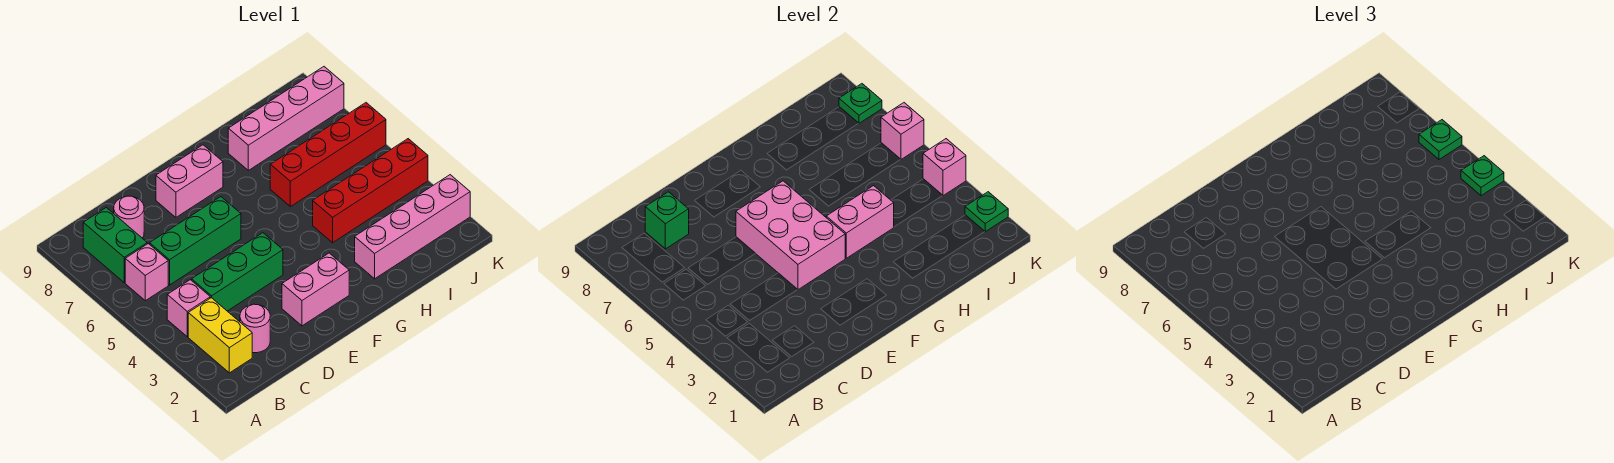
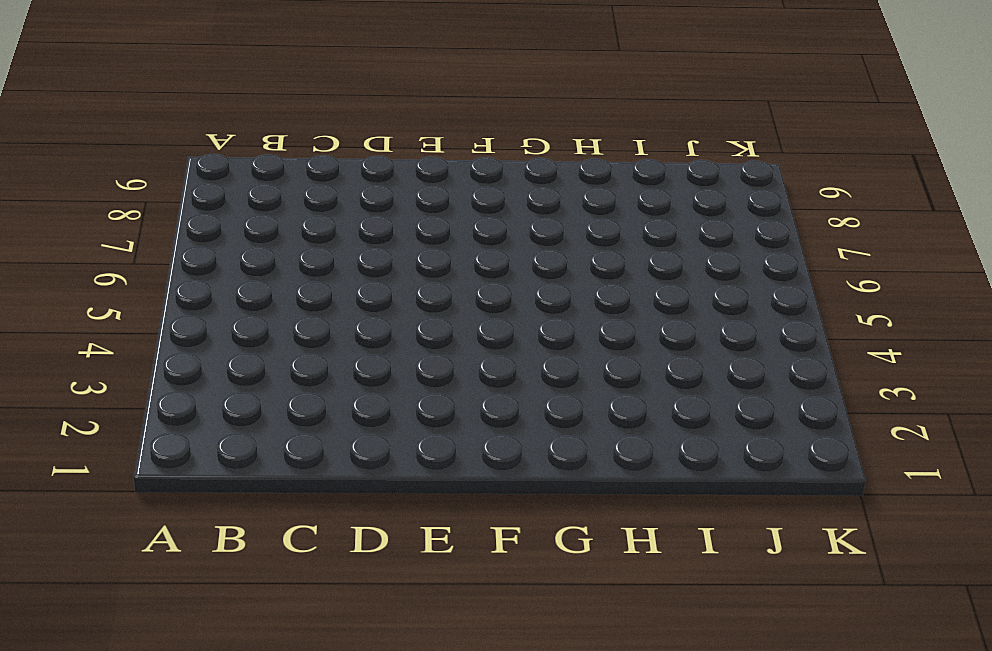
none -> yellow brick B2:B3 level 1
none -> pink brick B4 level 1
none -> pink brick B6 level 1

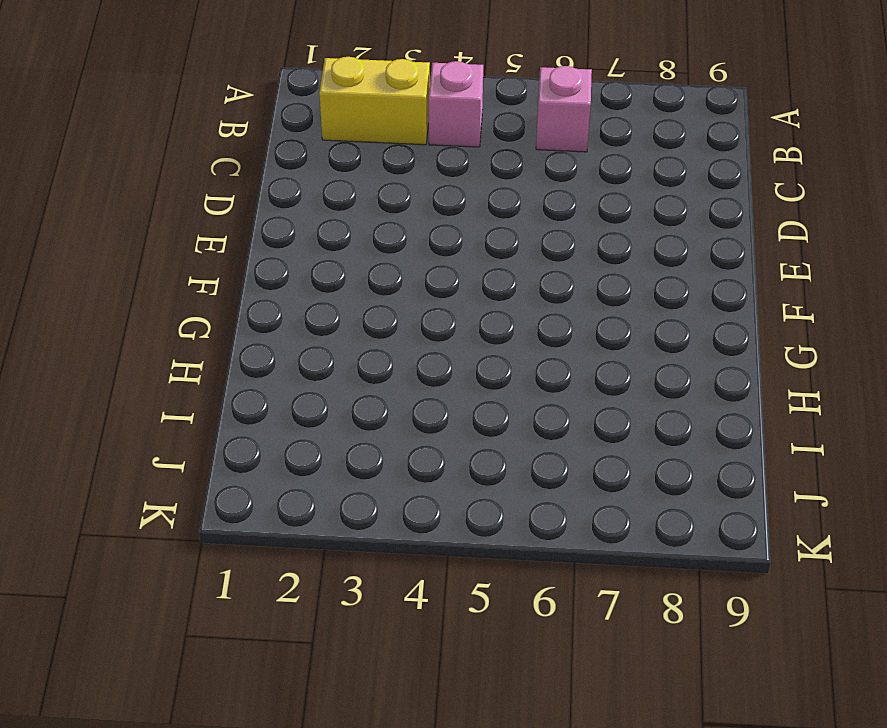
none -> green brick B7:B8 level 1
none -> pink round brick C2 level 1
none -> green brick C4:E4 level 1

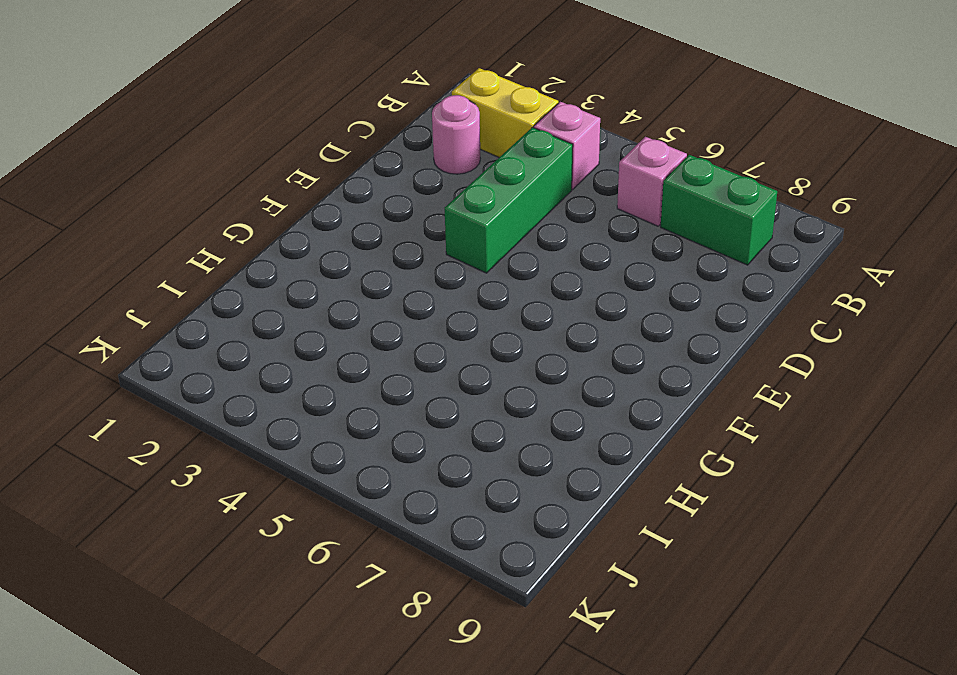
none -> green brick C6:E6 level 1
none -> pink round brick C8 level 1
none -> pink brick E2:F2 level 1

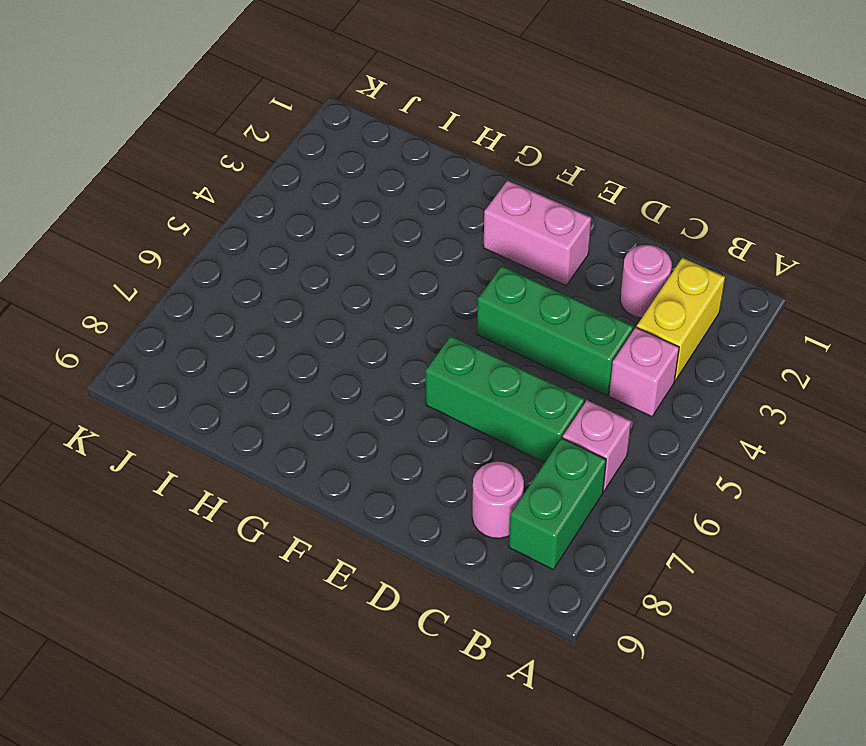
none -> pink brick E8:F8 level 1
none -> pink brick H2:K2 level 1
none -> red brick H4:K4 level 1

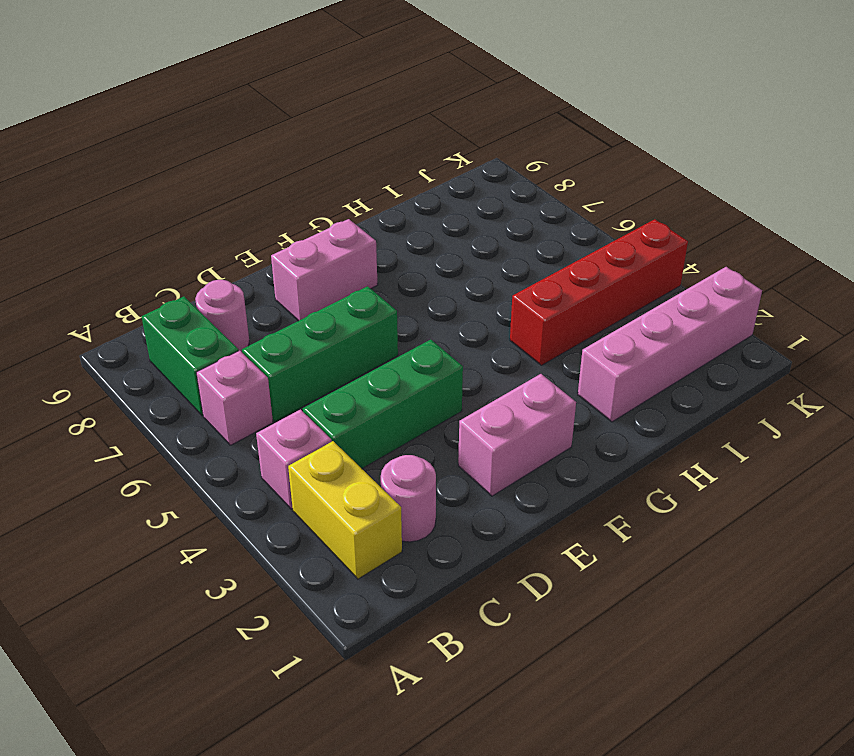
none -> red brick H6:K6 level 1
none -> pink brick H8:K8 level 1
none -> green brick C8 level 2

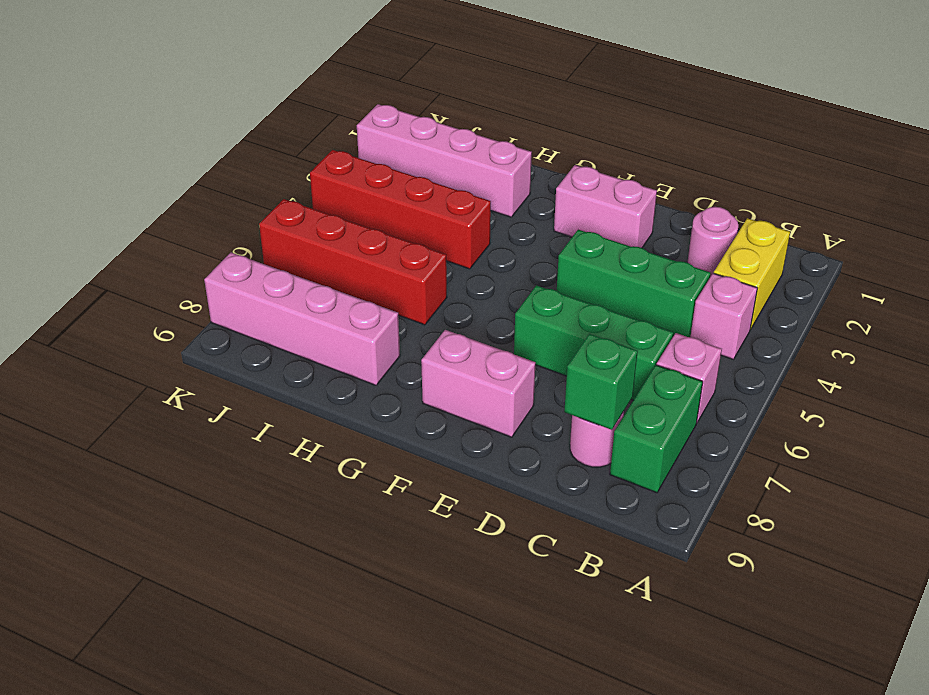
none -> pink brick E4:F6 level 2
none -> pink brick G4:H4 level 2
none -> green plate K2 level 2

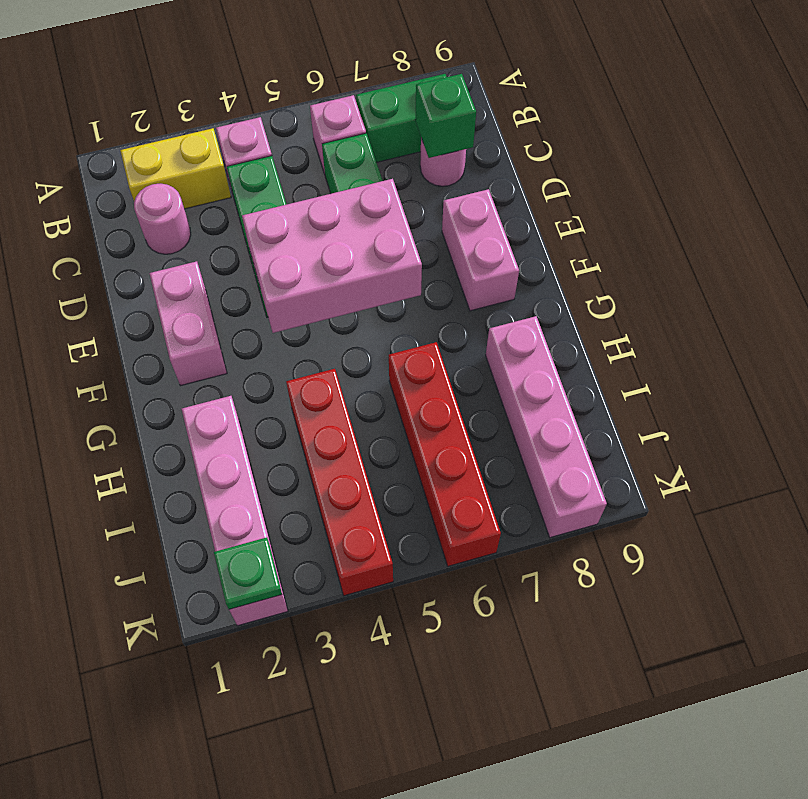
none -> pink brick G4:H4 level 2
none -> pink brick K4 level 2
none -> pink brick K6 level 2

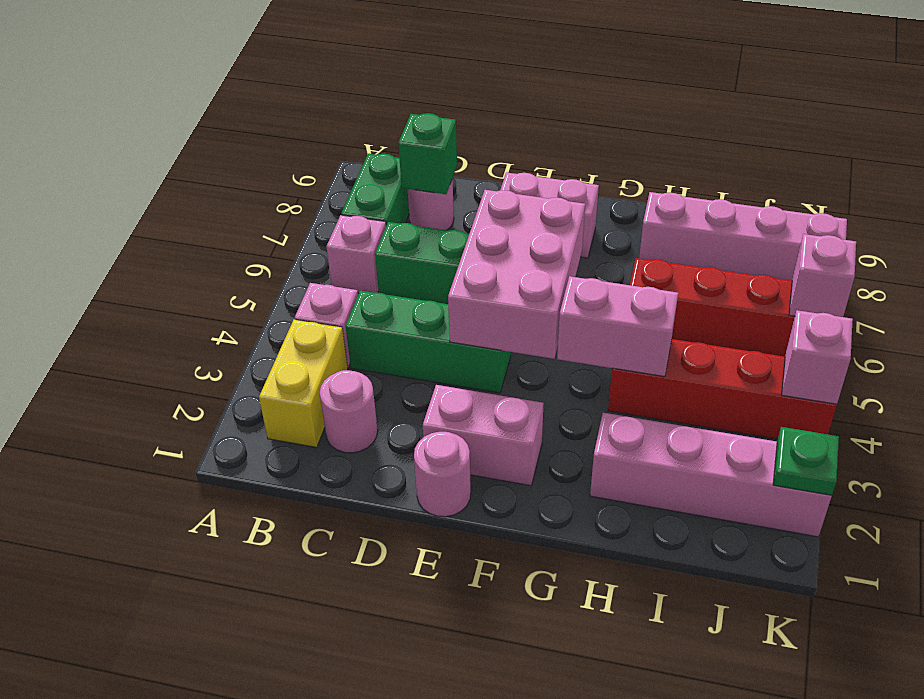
pink round brick E1 level 1 -> none
none -> green plate K8 level 2
none -> green plate K4 level 3
none -> green plate K6 level 3

